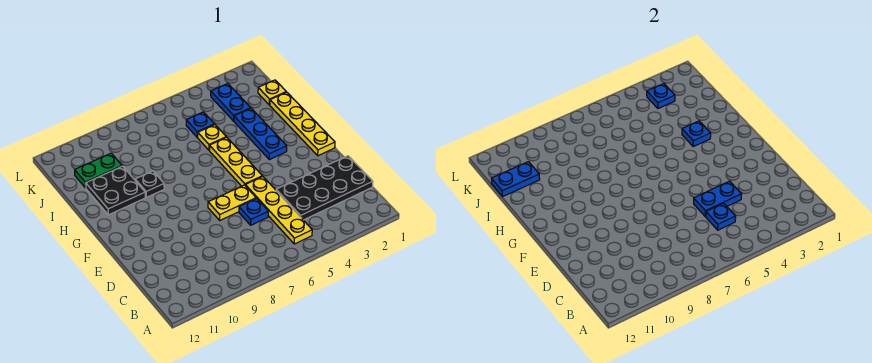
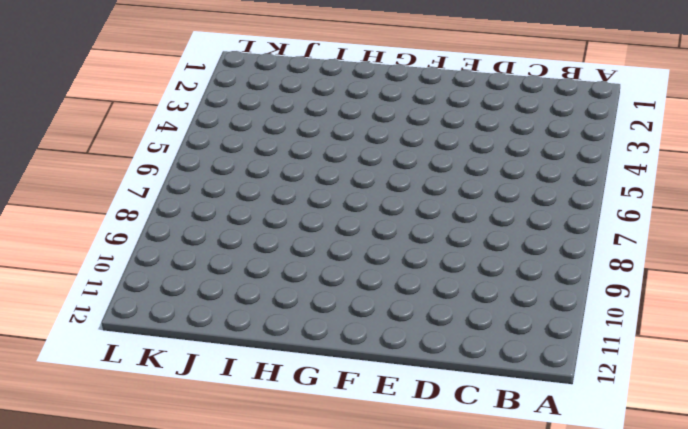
none -> yellow plate B5:E5 level 1
none -> black plate C1:D4 level 1
none -> blue plate D6 level 1

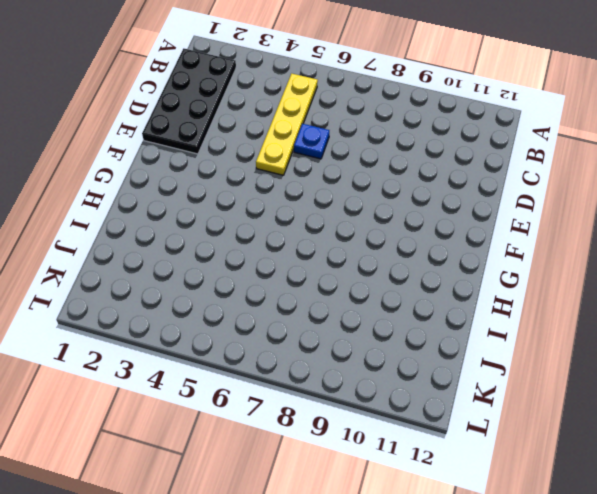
black plate B1:E2 level 1 -> black plate C1:D4 level 1
none -> yellow plate E6:E7 level 1
none -> yellow plate F1:I1 level 1
none -> yellow plate F5:H5 level 1

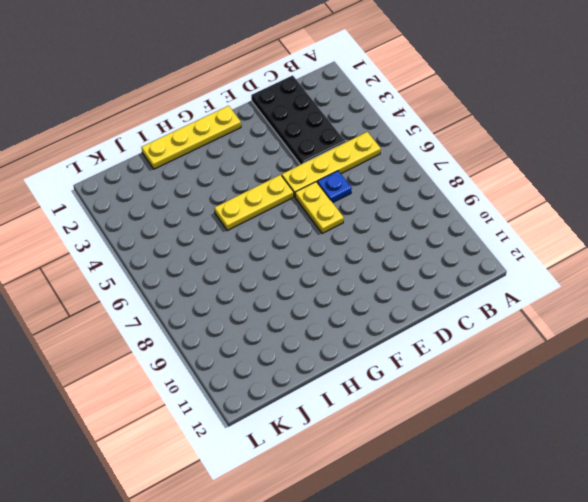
none -> blue plate G3:I3 level 1
none -> black plate H9 level 1
none -> black plate H10:I11 level 1

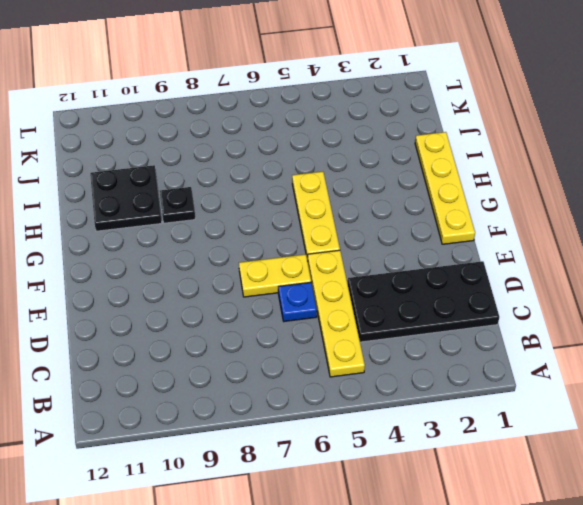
none -> blue plate G3:I3 level 1
none -> yellow plate I5 level 1
none -> yellow plate J1 level 1

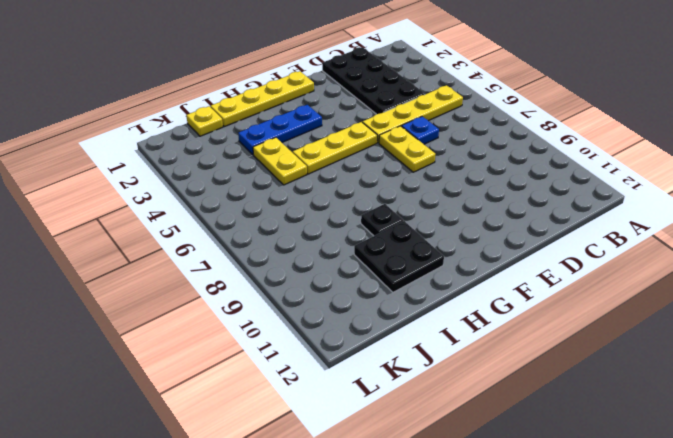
yellow plate I4:I5 level 1 -> yellow plate I5 level 1
none -> blue plate J3:K3 level 1
none -> blue plate J5 level 1
none -> green plate J10:J11 level 1

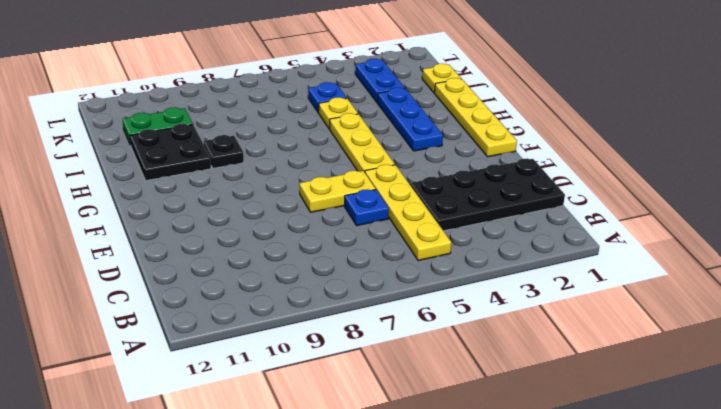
none -> blue plate C5 level 2
none -> blue plate D4:D5 level 2
none -> blue plate H3 level 2

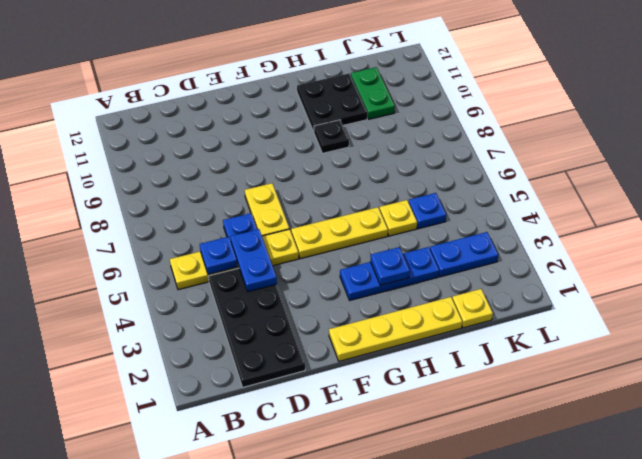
none -> blue plate J11:J12 level 2
none -> blue plate K3 level 2

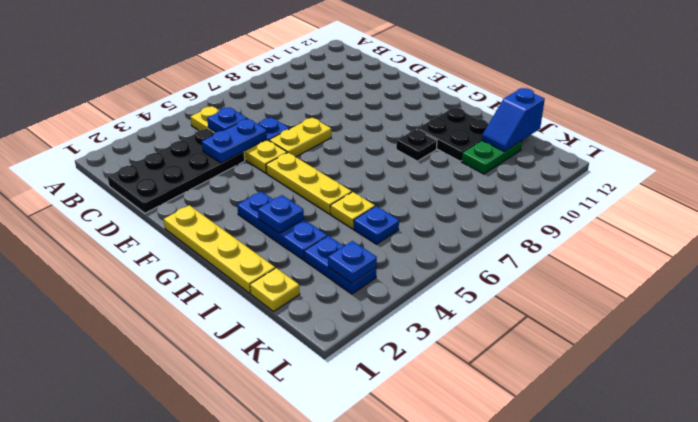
blue slope J11:J12 level 2 top 12 -> blue plate J11:J12 level 2

